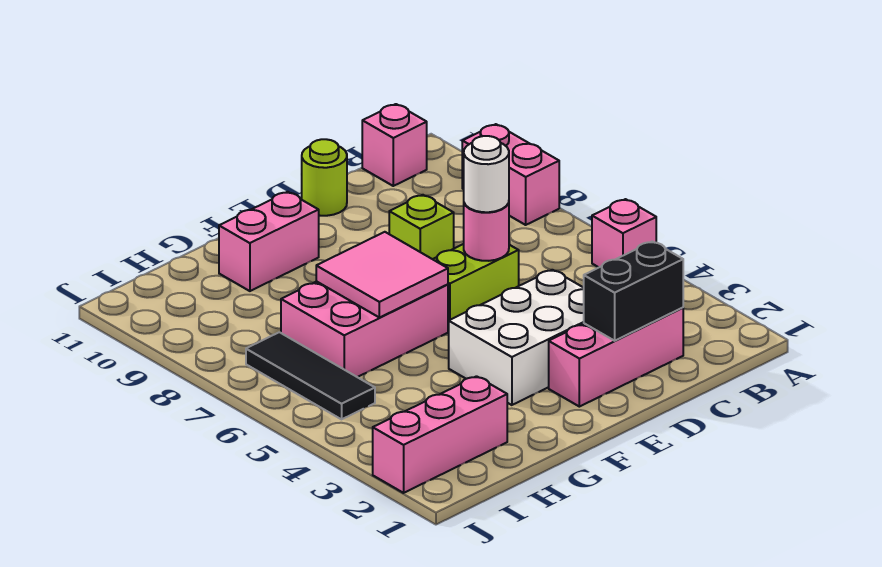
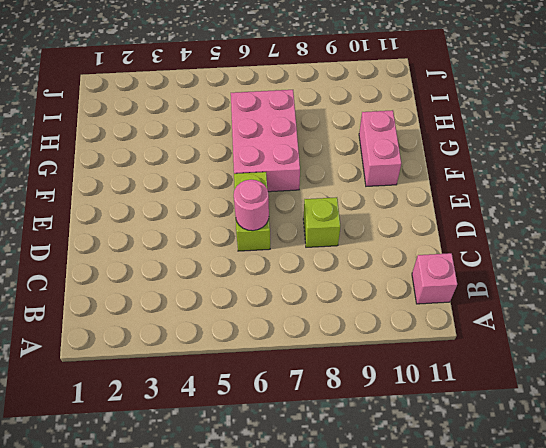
none -> pink brick A5 level 1
none -> pink brick A8:A9 level 1
none -> pink brick C2:E2 level 1

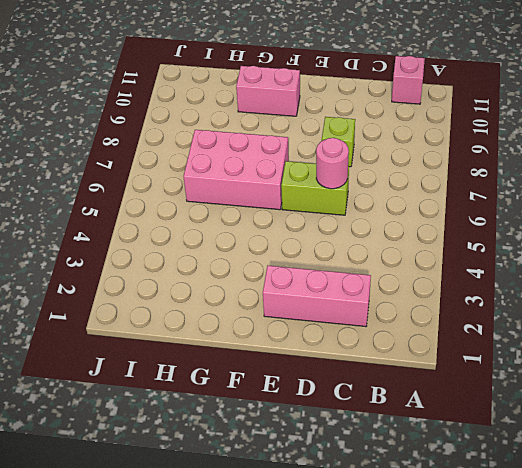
none -> pink brick A5 level 1
none -> pink brick A8:A9 level 1
none -> white brick D3:F4 level 1

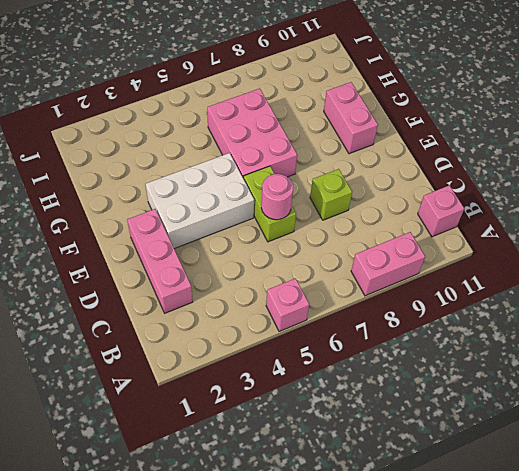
white brick E3:F5 level 1 -> white brick D3:F4 level 1
none -> lime round brick D11 level 1
none -> pink brick H2:J2 level 1
none -> black tile I5:I7 level 1

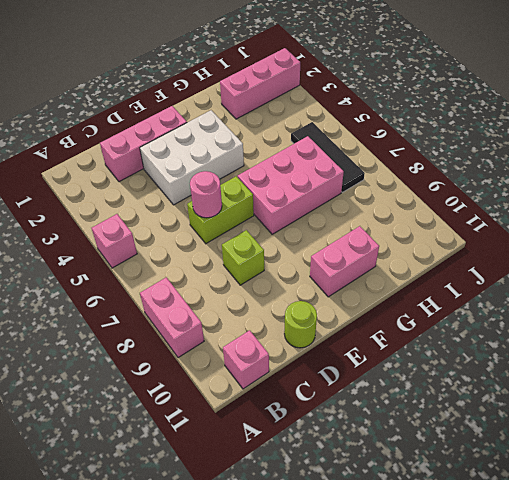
none -> black brick C2:D2 level 2
none -> pink tile F6:G7 level 2
none -> white round brick D6 level 3

